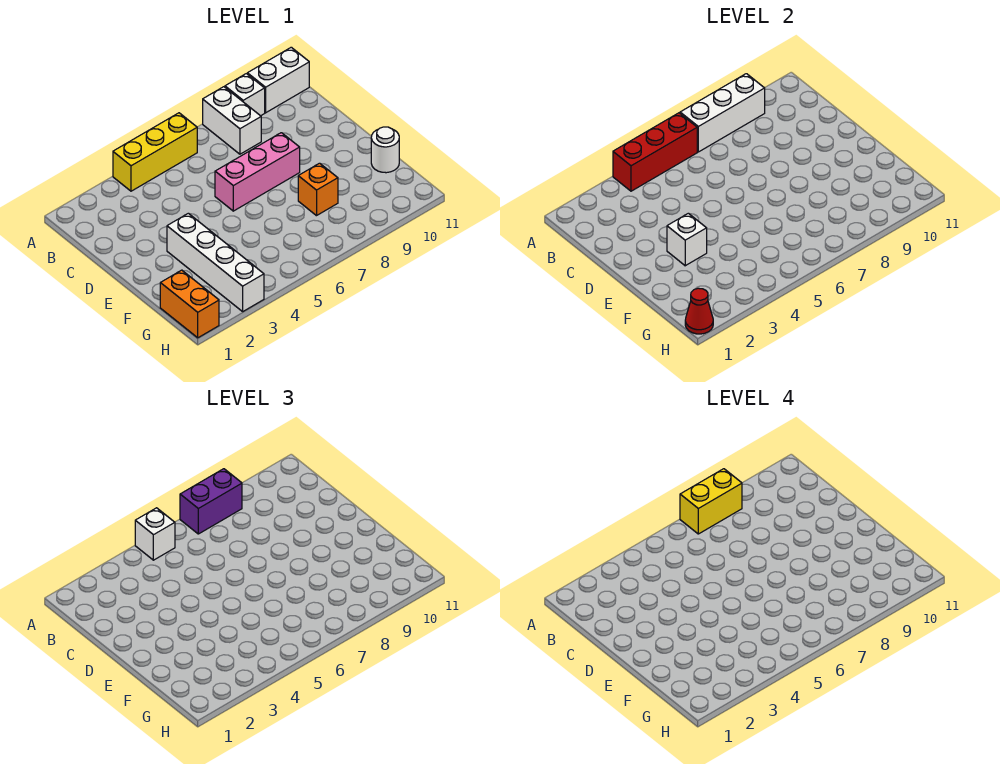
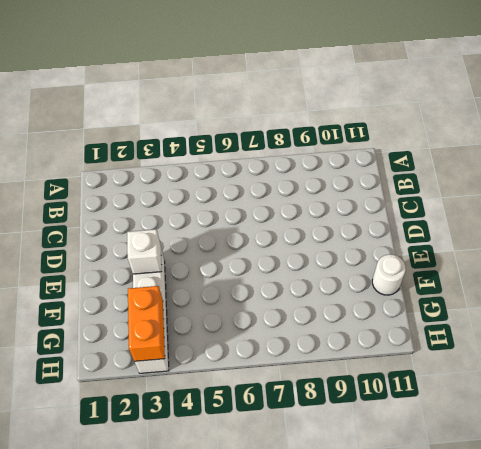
orange brick G3:H3 level 2 -> orange brick G1:H1 level 1
none -> yellow brick A4:A6 level 1
none -> white brick A8:B8 level 1
none -> white brick A9 level 1

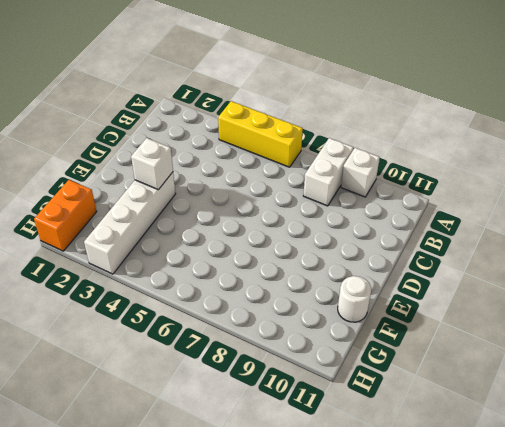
none -> white brick A10:A11 level 1
none -> pink brick D6:D8 level 1
none -> orange brick F8 level 1

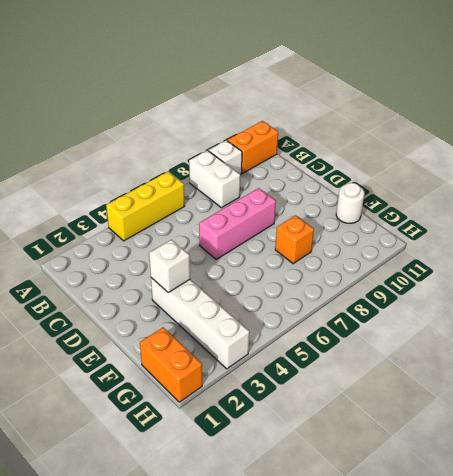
orange brick A10:A11 level 1 -> white brick A10:A11 level 1
none -> red brick A4:A6 level 2
none -> white brick A7:A9 level 2
none -> red cone H1 level 2

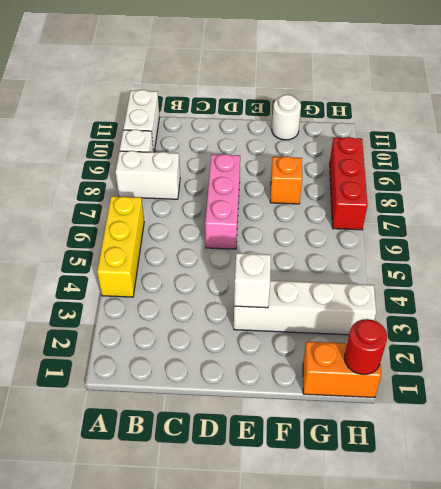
red round brick H1 level 2 -> red cone H1 level 2
red brick H7:H9 level 1 -> red brick A4:A6 level 2
none -> white brick A7:A9 level 2
none -> white brick A5 level 3
none -> purple brick A7:A8 level 3

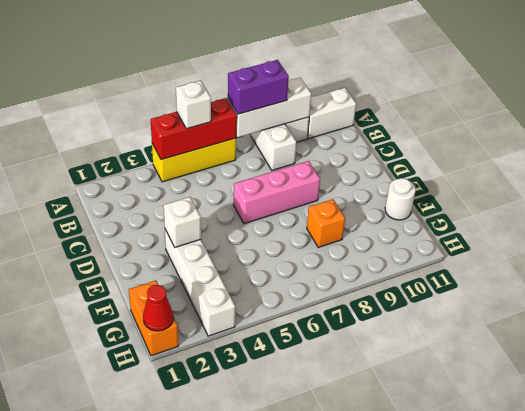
none -> yellow brick A7:A8 level 4

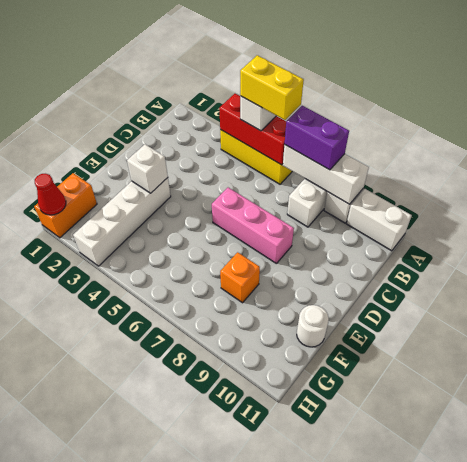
yellow brick A5:A6 level 4 -> yellow brick A7:A8 level 4

